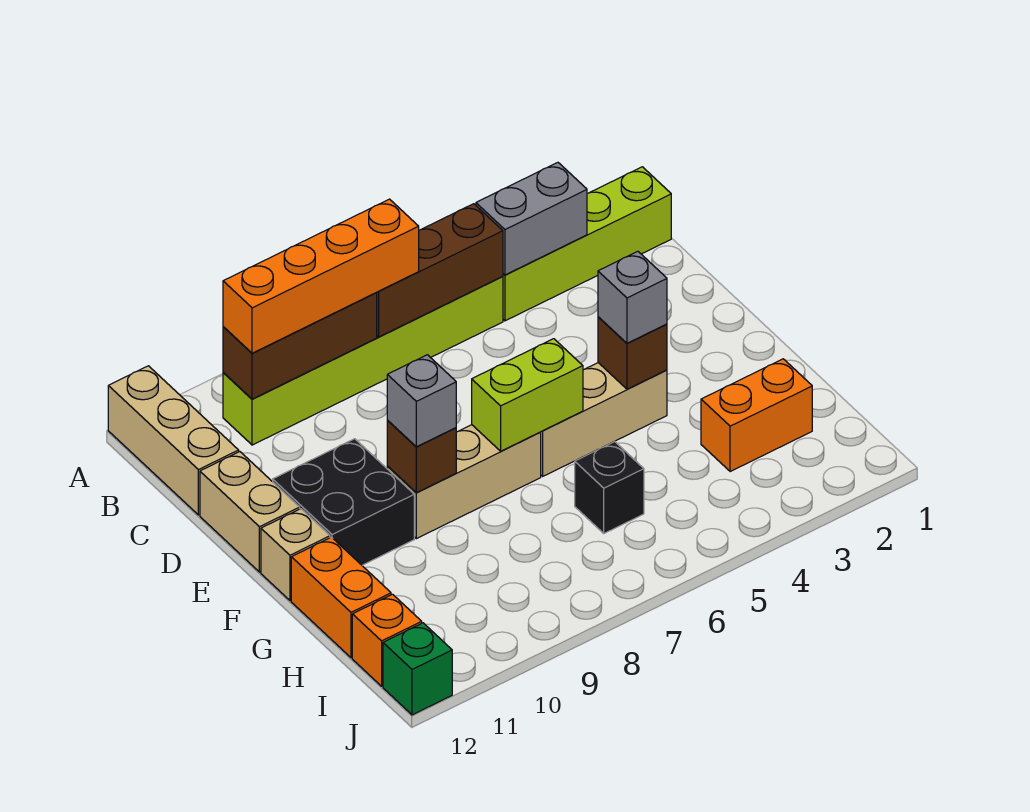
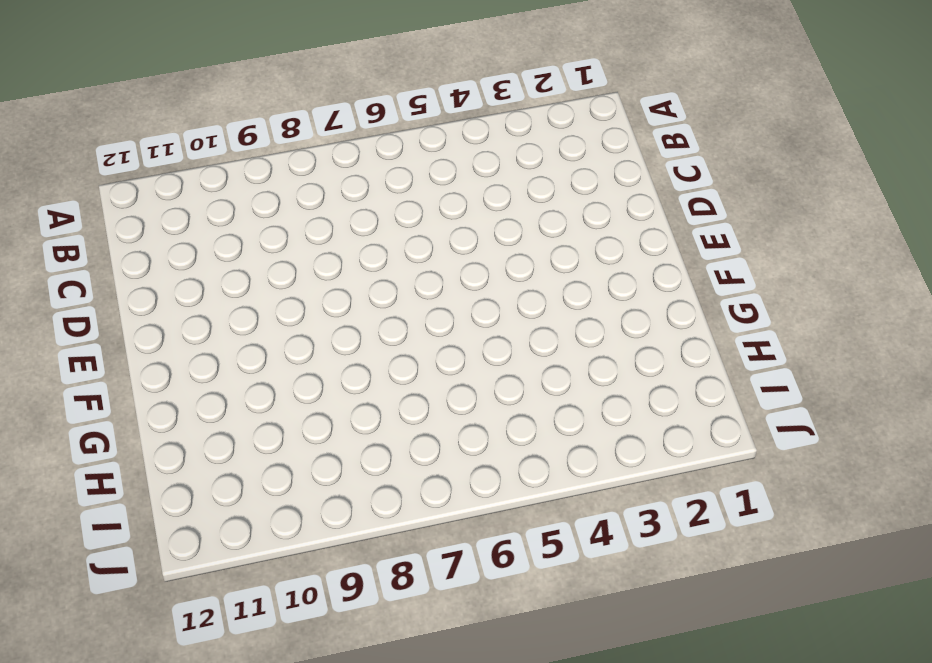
none -> tan brick A12:C12 level 1
none -> lime brick B1:B4 level 1
none -> lime brick B5:B10 level 1

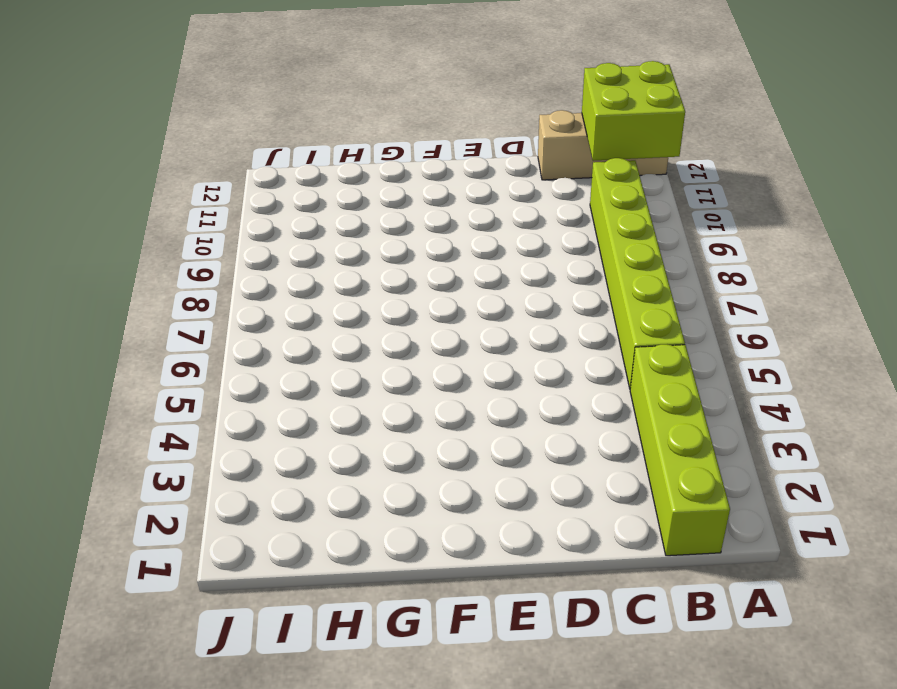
lime brick A11:B12 level 2 -> none
none -> tan brick D12:E12 level 1
none -> black brick E10:F11 level 1
none -> tan brick F4:F6 level 1

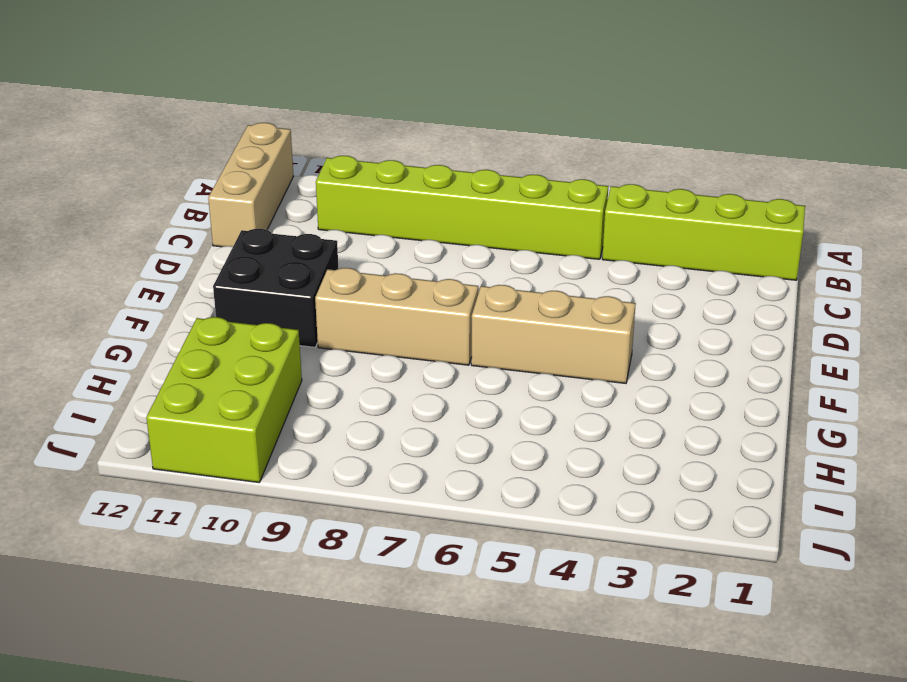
lime brick H10:J11 level 1 -> none
none -> tan brick D12:E12 level 1
none -> tan brick F12 level 1
none -> orange brick G12:H12 level 1

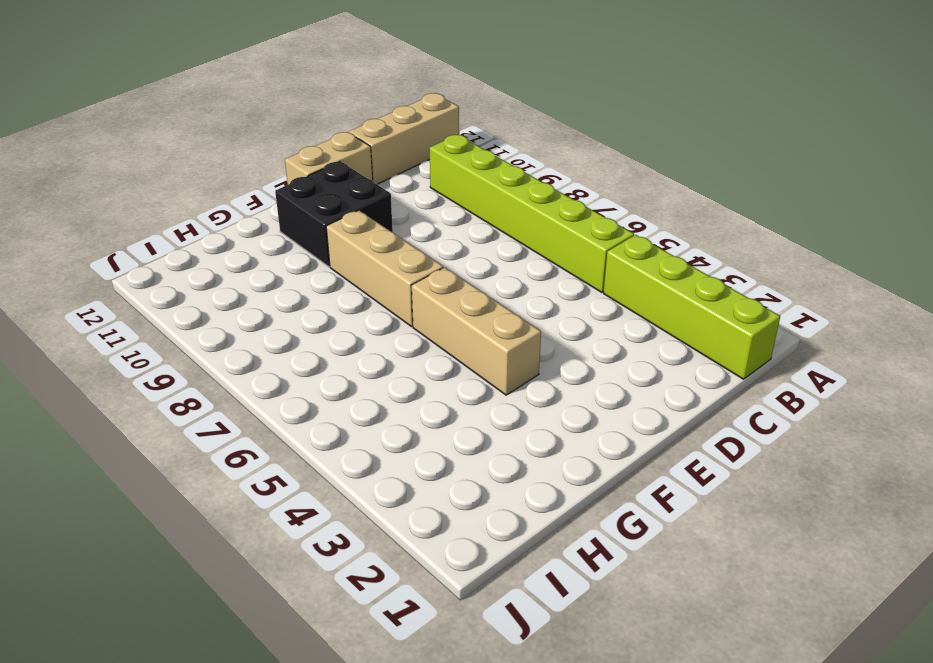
none -> tan brick F12 level 1
none -> orange brick G12:H12 level 1
none -> orange brick H2:H3 level 1

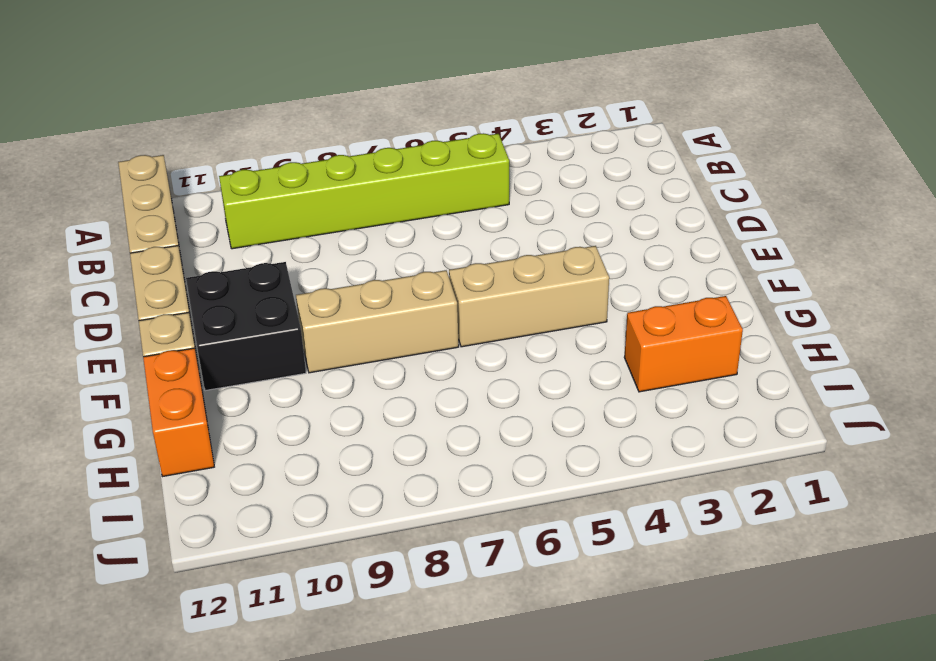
none -> lime brick B1:B4 level 1
none -> black brick H6 level 1
none -> orange brick I12 level 1

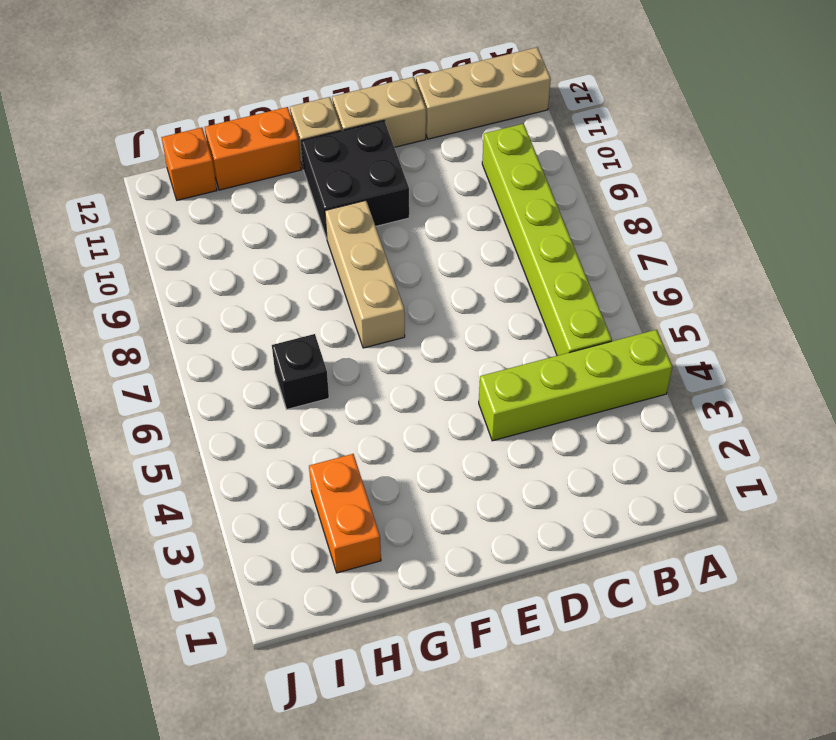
lime brick A4:D4 level 1 -> lime brick B1:B4 level 1
none -> tan brick F4:F6 level 1
none -> green brick J12 level 1
none -> grey brick B3:B4 level 2

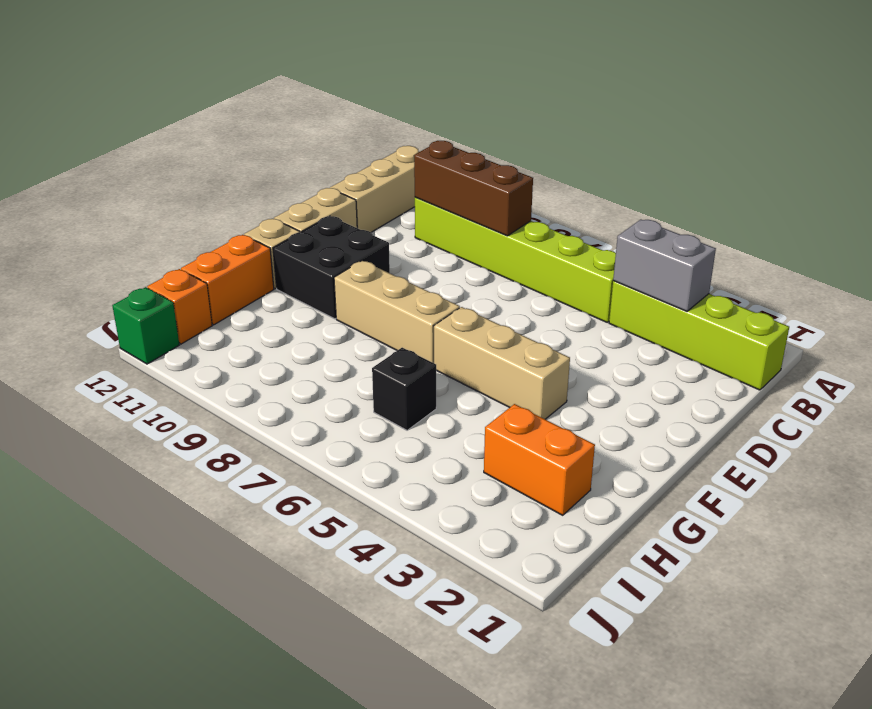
none -> brown brick B5:B7 level 2
none -> brown brick F4 level 2
none -> lime brick F6:F7 level 2

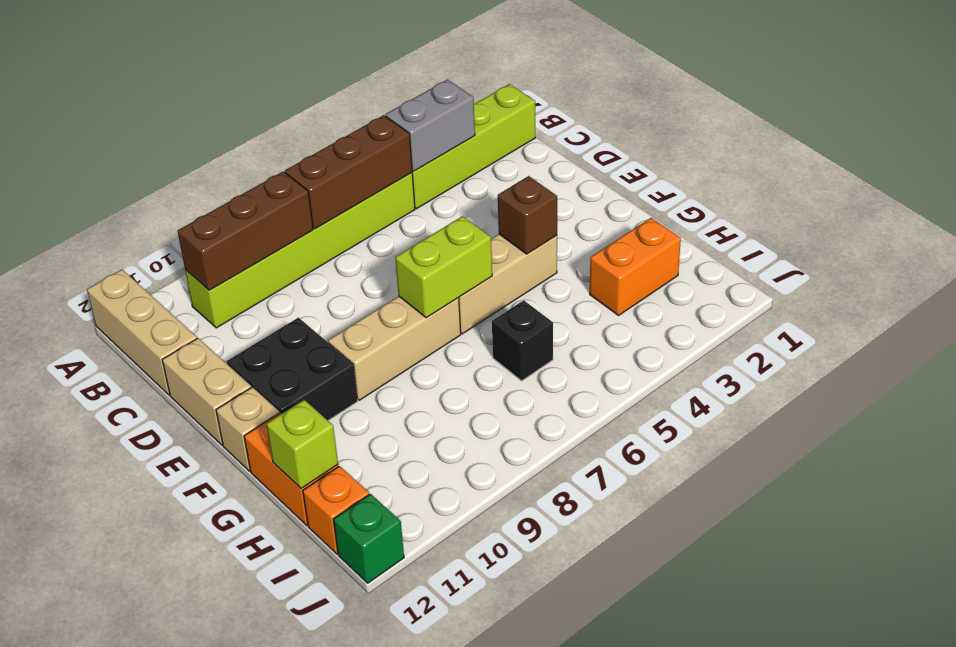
lime brick H12 level 2 -> none
none -> brown brick F9 level 2
none -> orange brick B7:B10 level 3
none -> grey brick F4 level 3

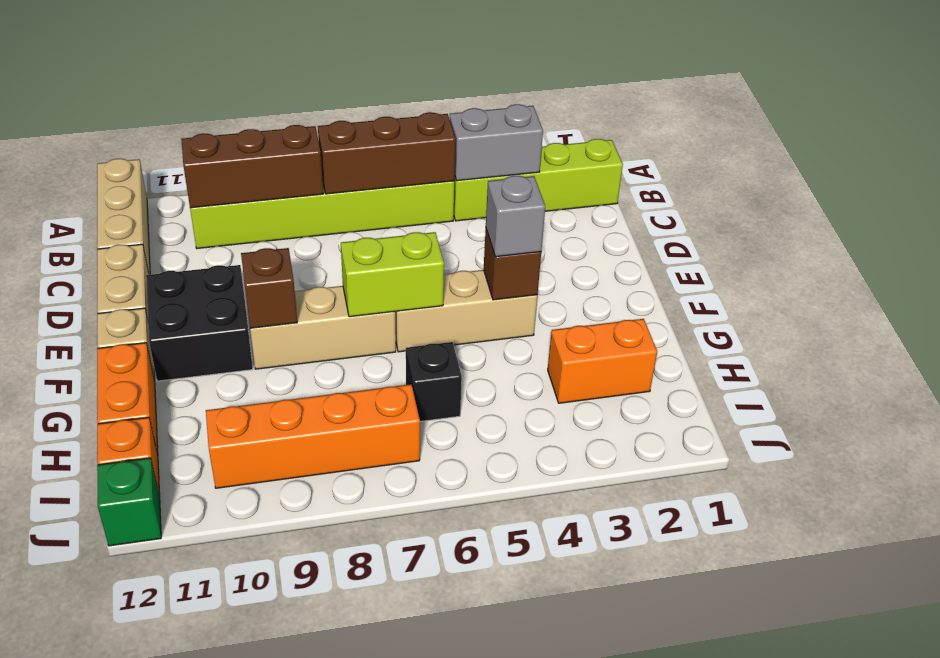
orange brick I7:I10 level 1 -> orange brick B7:B10 level 3
none -> grey brick F9 level 3

